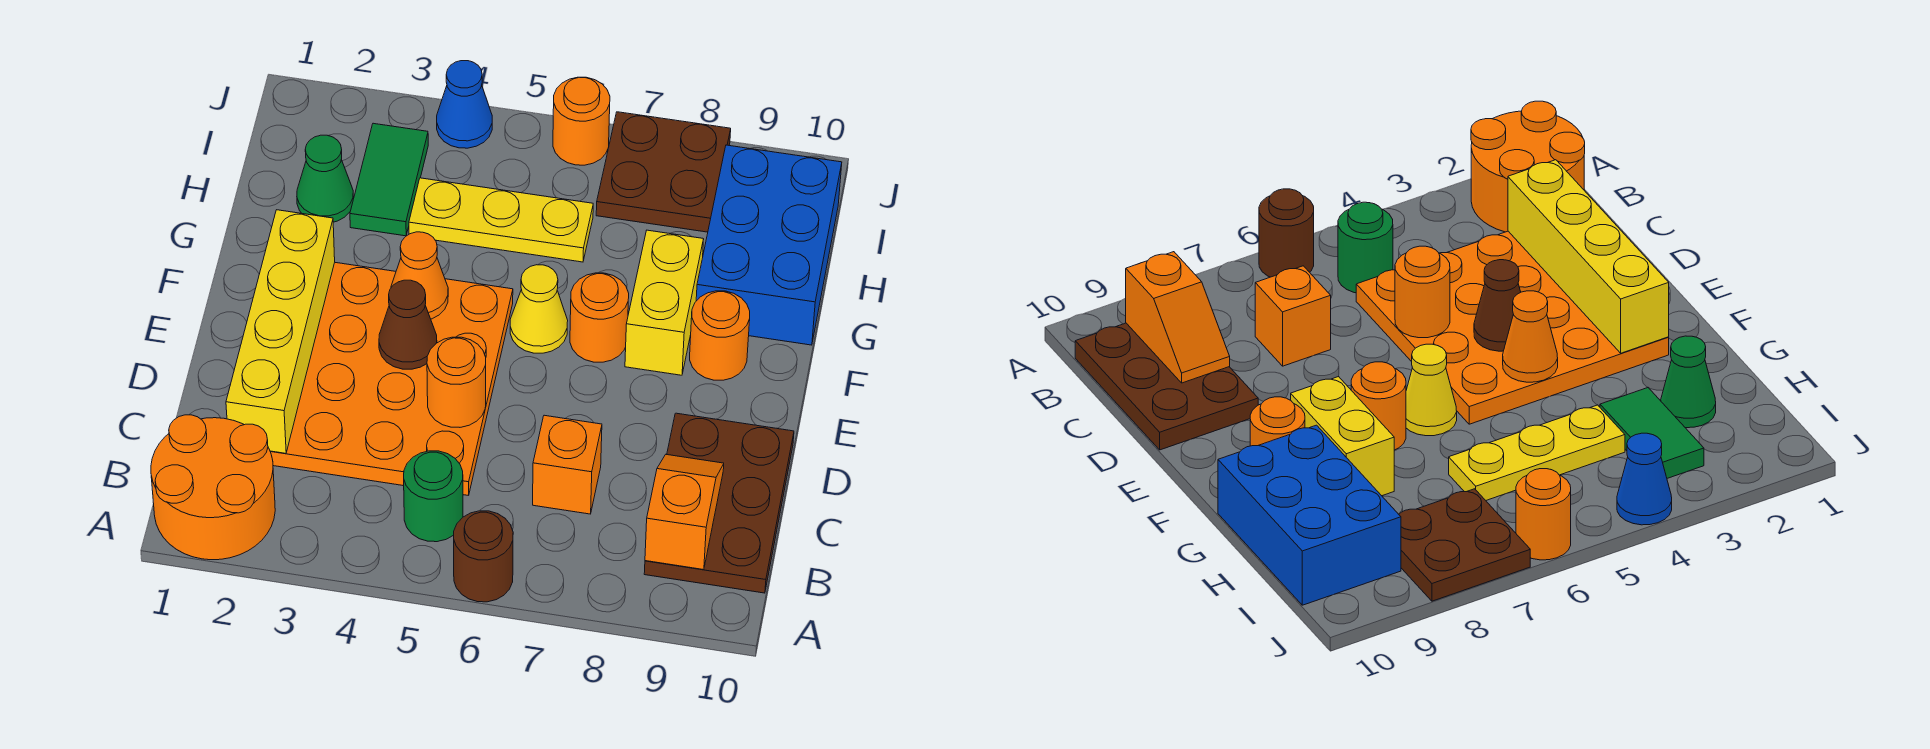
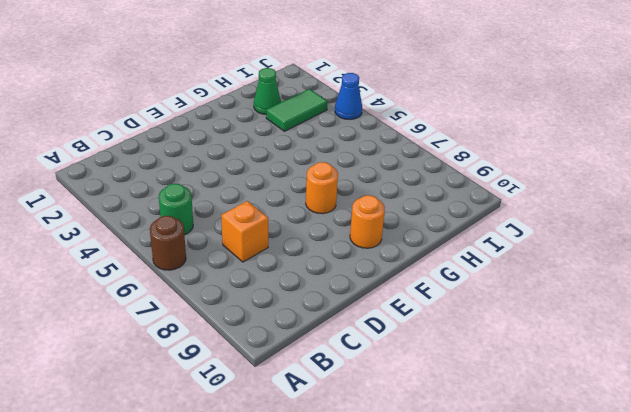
none -> orange round brick A1:B2 level 1
none -> brown plate B9:D10 level 1
none -> orange plate C2:F5 level 1

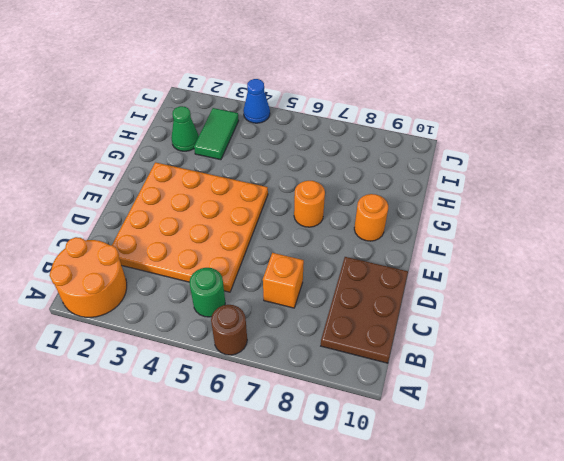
none -> yellow cone F6 level 1
none -> yellow brick F8:G8 level 1
none -> blue brick G9:I10 level 1

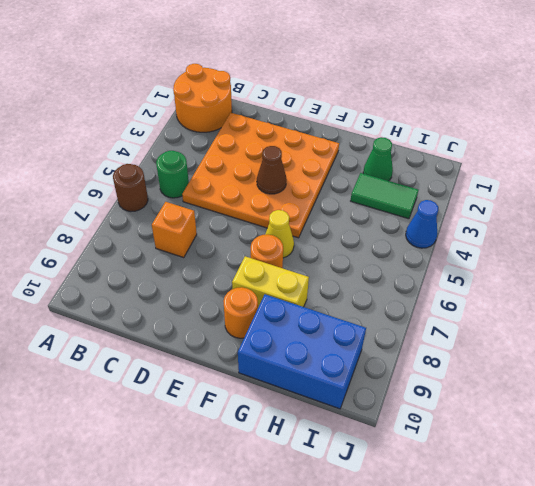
none -> brown plate B9:D10 level 1
none -> yellow plate H4:H6 level 1
none -> brown plate I7:J8 level 1

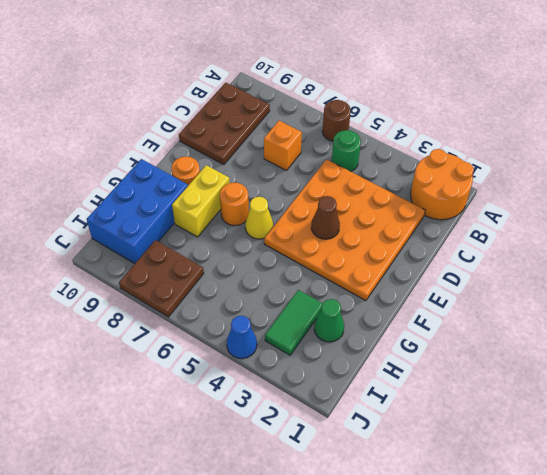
none -> yellow plate H4:H6 level 1
none -> orange round brick J6 level 1
none -> orange slope B9:C9 level 2 top B

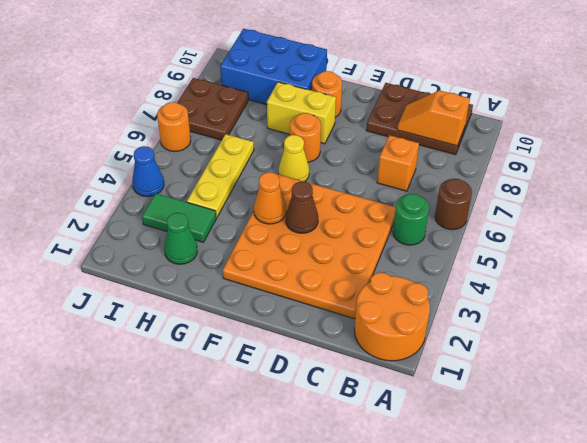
none -> yellow brick C2:F2 level 2
none -> orange round brick D5 level 2

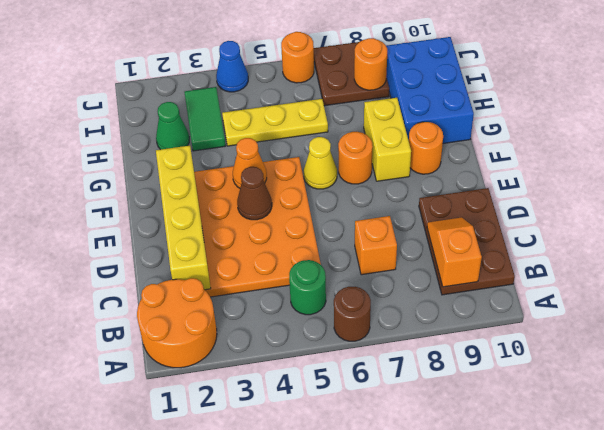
orange round brick I8 level 2 -> orange round brick D5 level 2

